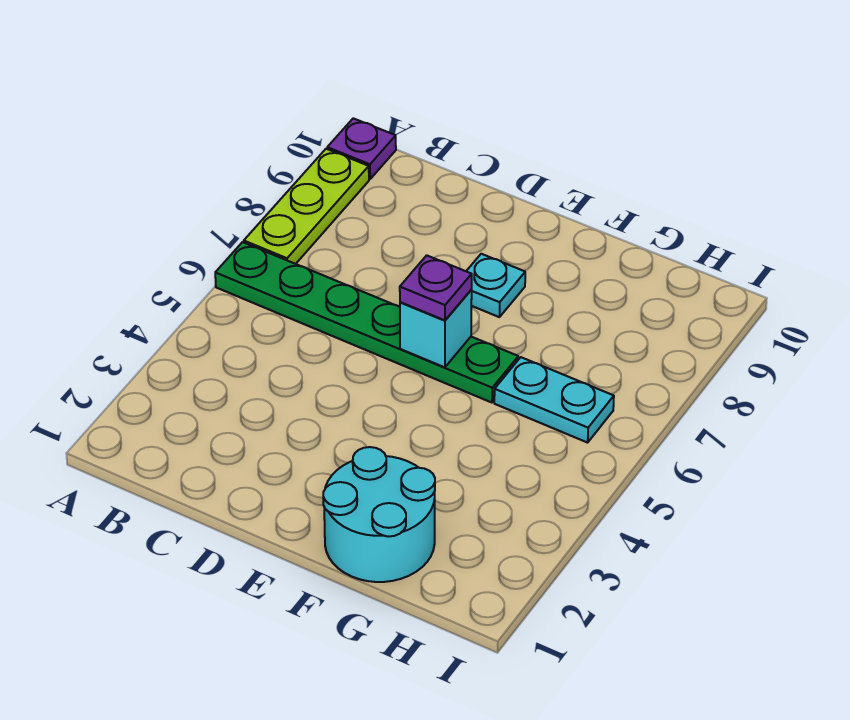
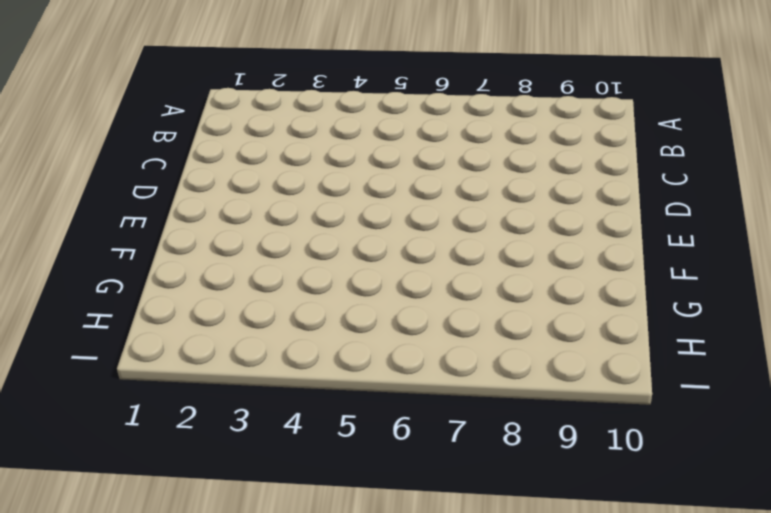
none -> green plate A6:F6 level 1
none -> lime plate A7:A9 level 1

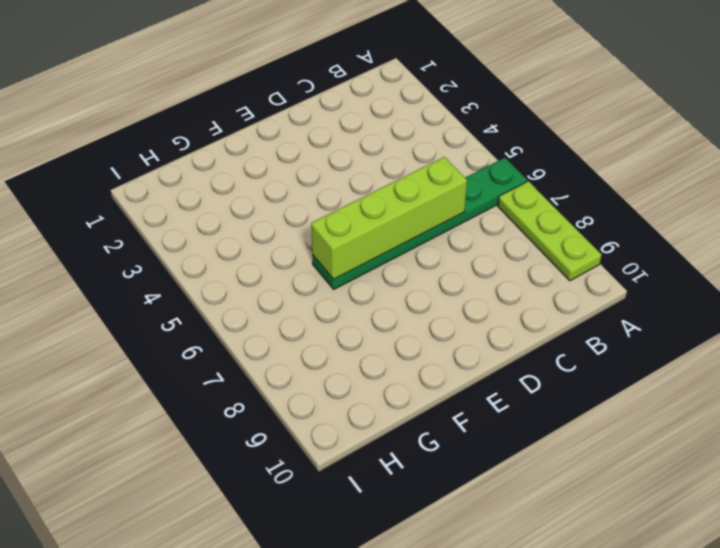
lime brick C6:F6 level 2 -> cyan brick E6 level 2
none -> purple plate A10 level 1
none -> cyan plate E8 level 1

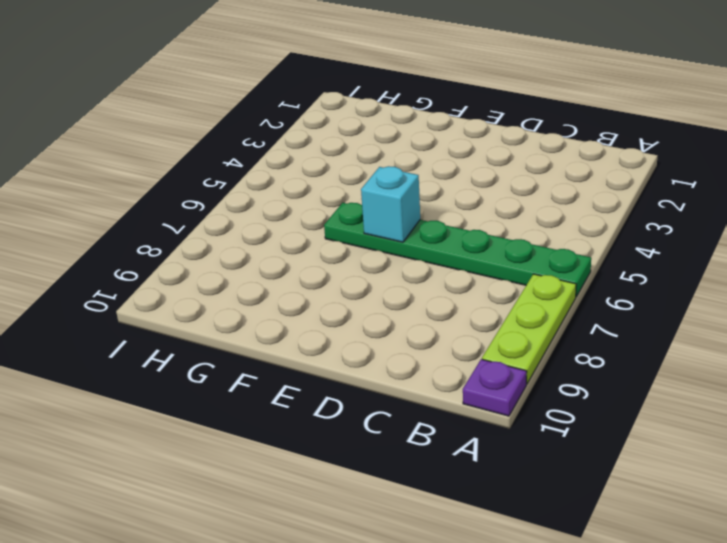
none -> cyan plate E8 level 1
none -> cyan round brick F1:G2 level 1

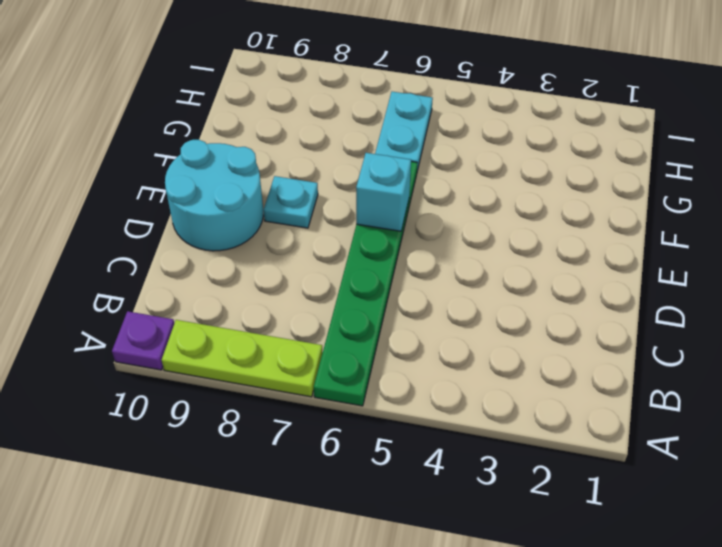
cyan round brick D9:E10 level 1 -> cyan round brick F1:G2 level 1
none -> purple plate E6 level 3

